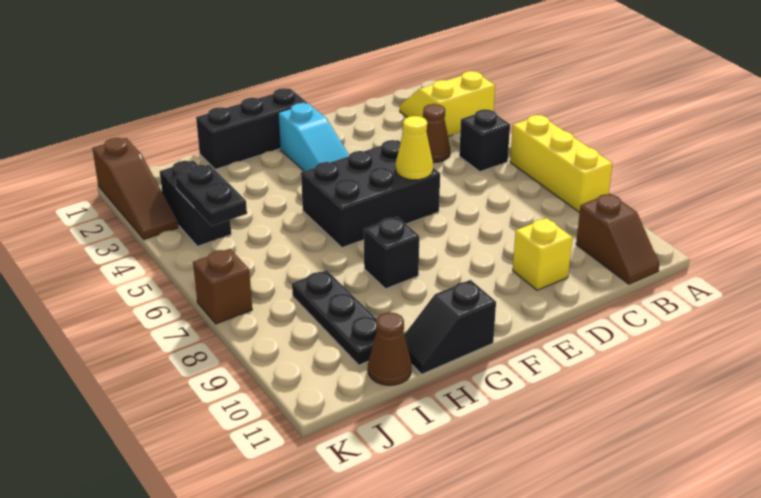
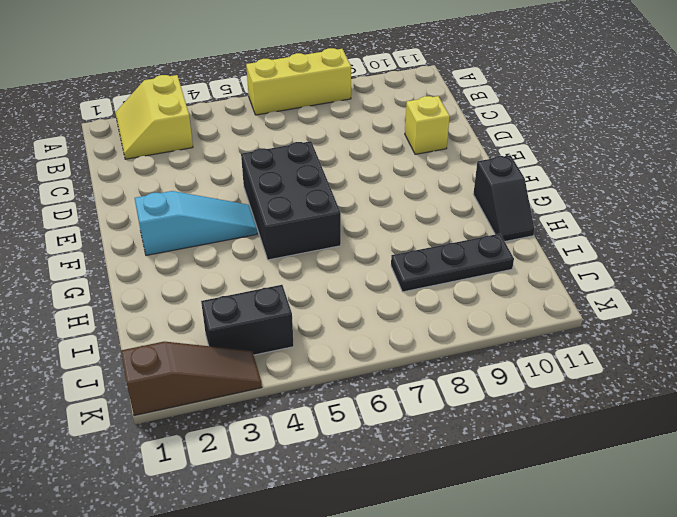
none -> black brick B5 level 1
none -> brown slope B10:B11 level 1 top 10
none -> brown cone C4 level 1

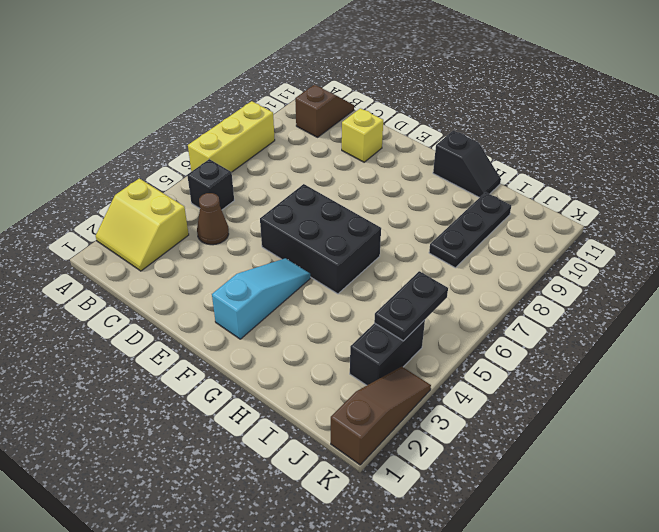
none -> black brick F1:H1 level 1
none -> black brick G8 level 1
none -> brown cone I11 level 1

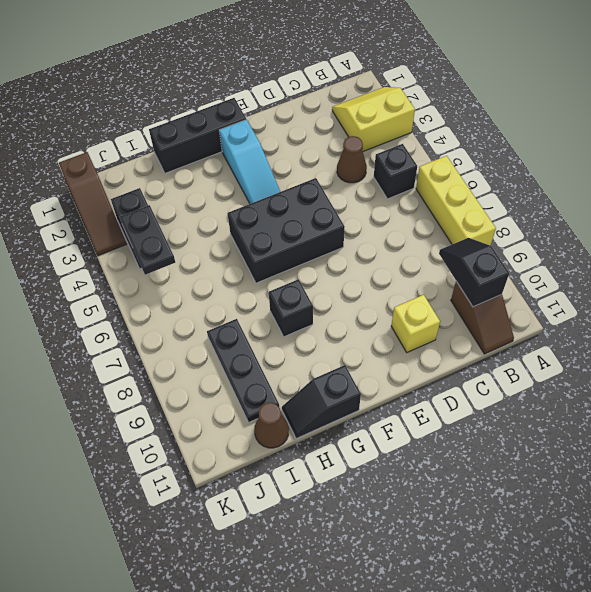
black slope B9:B10 level 2 top 10 -> none
none -> brown brick K7 level 1
none -> yellow cone E6 level 2

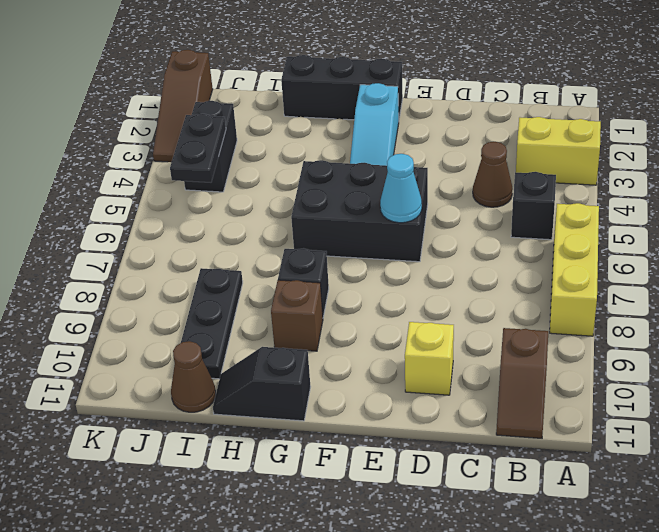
cyan cone E6 level 2 -> yellow cone E6 level 2
brown brick G9 level 1 -> brown brick K7 level 1

